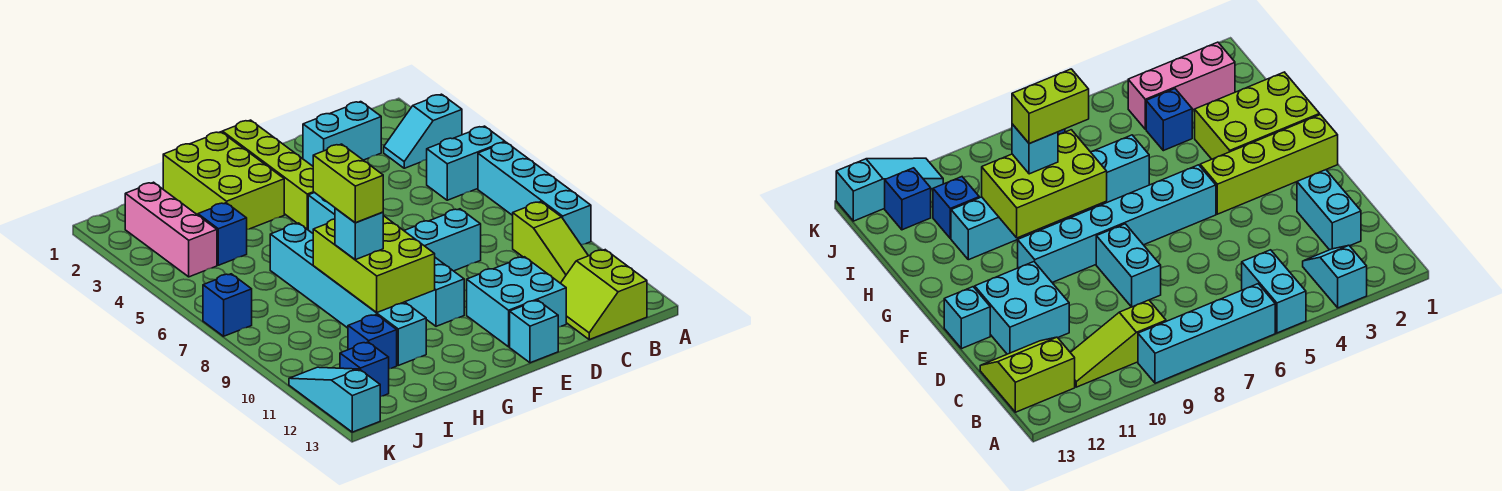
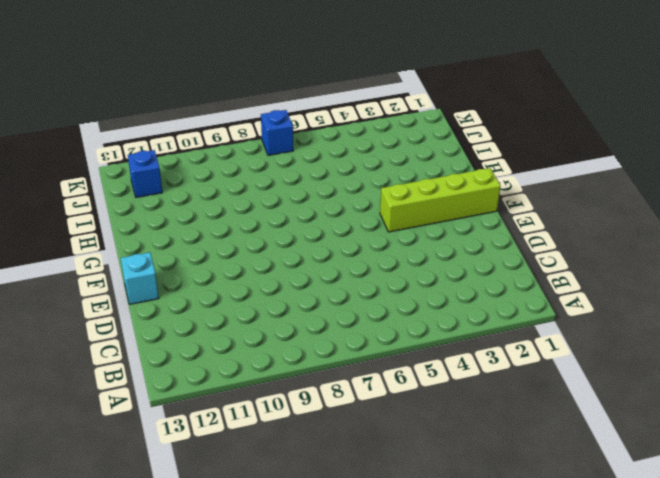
none -> cyan slope A3:B3 level 1 top A
none -> cyan brick A5:B5 level 1
none -> cyan brick A6:A9 level 1

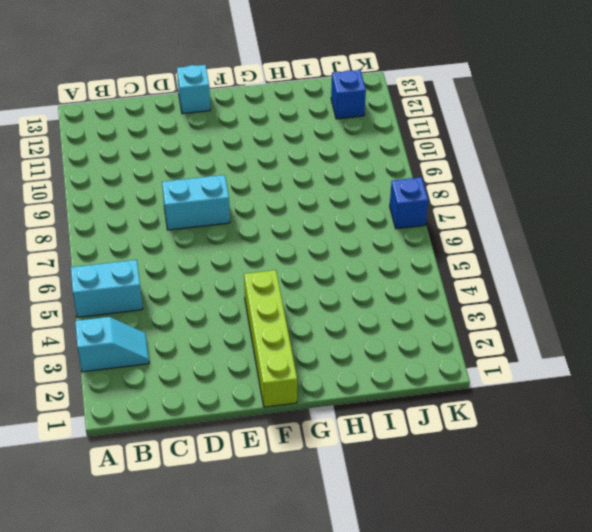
none -> cyan brick A6:A9 level 1
none -> lime slope B9:B11 level 1 top 9
none -> lime slope B12:C13 level 1 top B

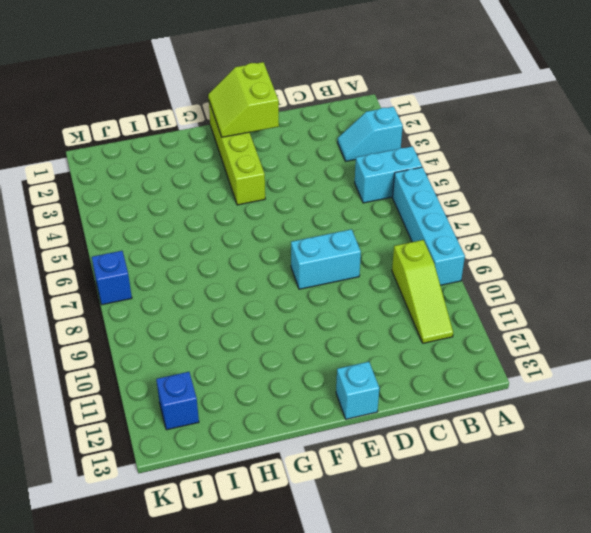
lime slope E1:F2 level 2 top E -> lime slope B12:C13 level 1 top B
none -> cyan brick C2:D2 level 1
none -> cyan brick D11:E12 level 1
none -> cyan brick F5:F10 level 1

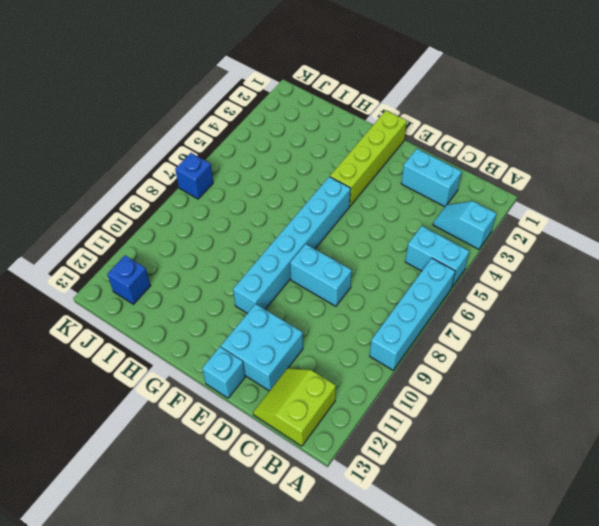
none -> lime slope B9:B11 level 1 top 9
none -> lime brick G1:H3 level 1
none -> cyan brick H6:H11 level 1

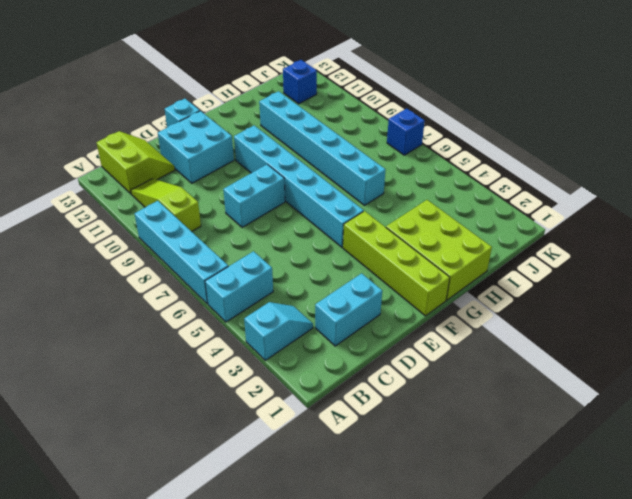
none -> blue brick I4 level 1
none -> blue brick I11 level 1
none -> pink brick J2:J4 level 1

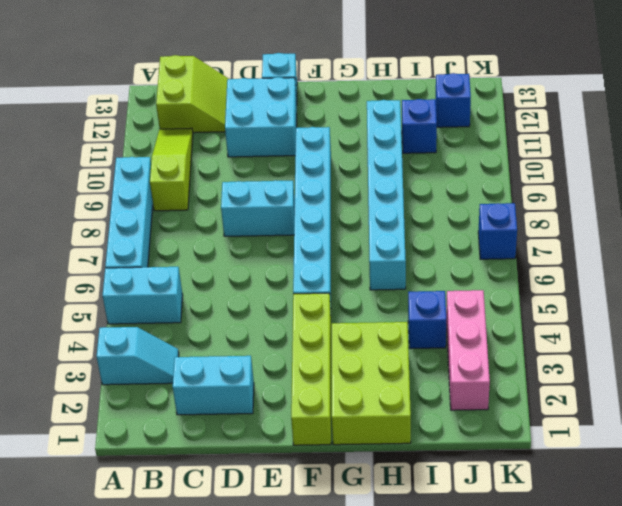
none -> cyan slope K11:K13 level 1 top 13
none -> lime brick G8:H10 level 2
none -> cyan brick H9 level 3

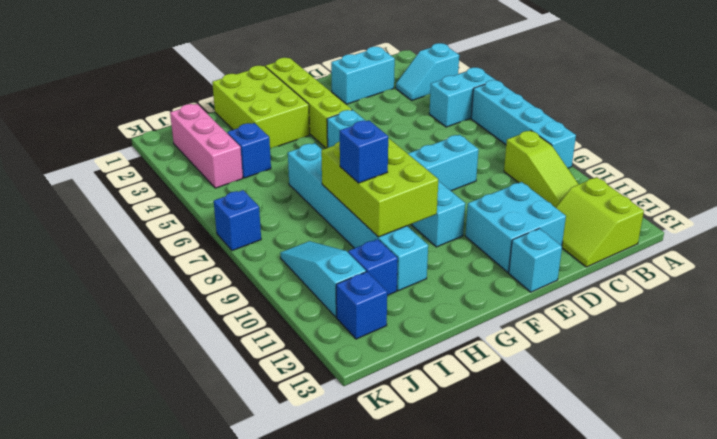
blue brick H9 level 3 -> cyan brick H9 level 3
cyan slope J9:J11 level 1 top 11 -> cyan slope K11:K13 level 1 top 13
none -> lime brick H8:H9 level 4

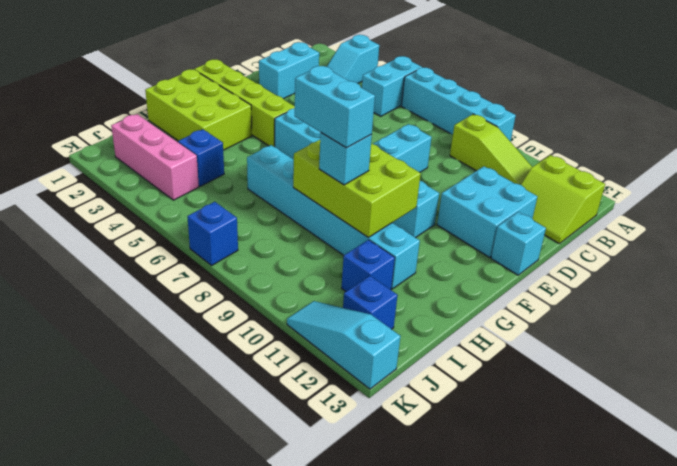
cyan brick H8:H9 level 4 -> lime brick H8:H9 level 4

